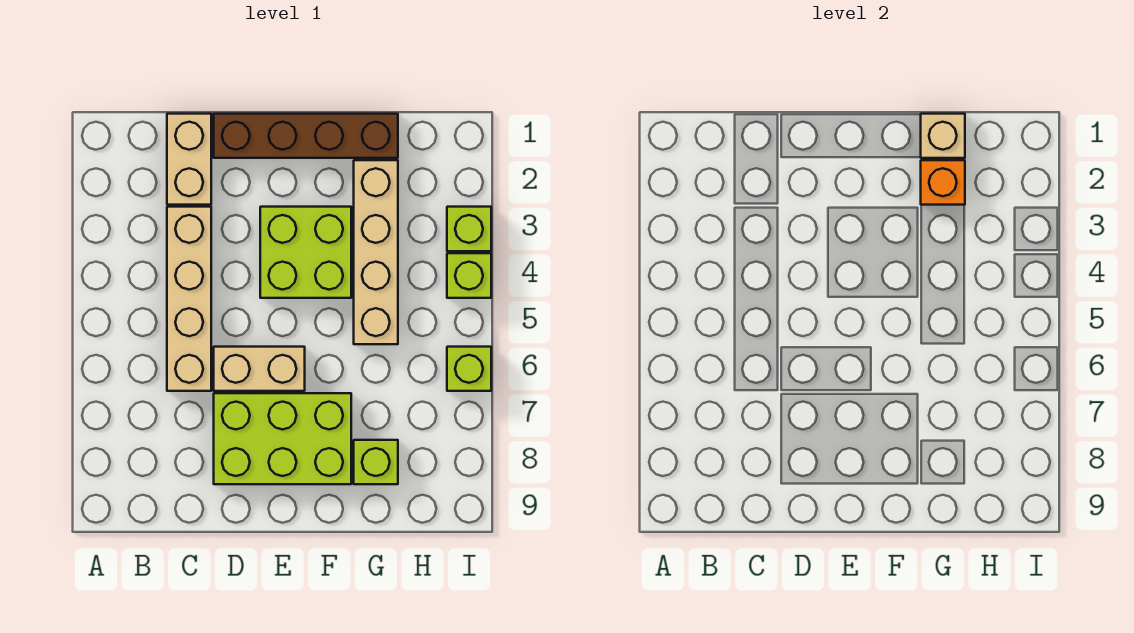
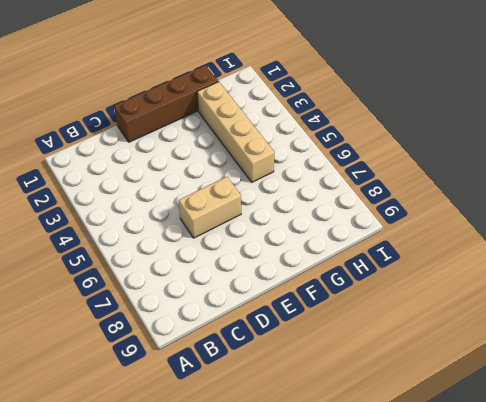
none -> tan brick C1:C2 level 1
none -> tan brick C3:C6 level 1
none -> lime brick D7:F8 level 1

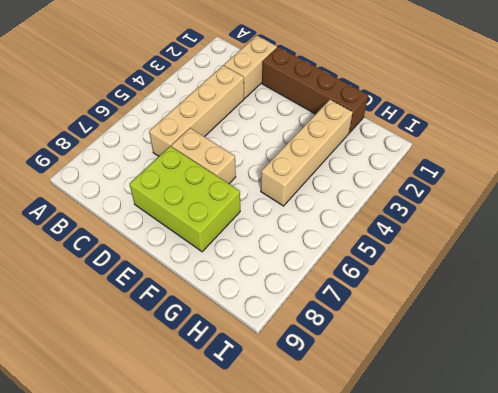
none -> lime brick E3:F4 level 1
none -> lime brick G8 level 1
none -> lime brick I3 level 1

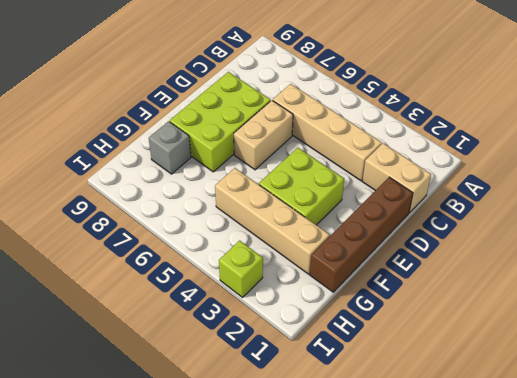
grey brick G8 level 1 -> lime brick G8 level 1
none -> lime brick I4 level 1
none -> lime brick I6 level 1
none -> tan brick G1 level 2

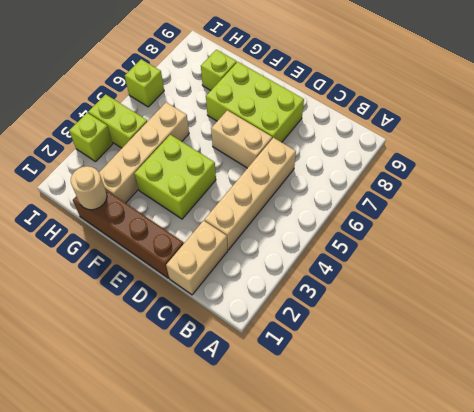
tan round brick G1 level 2 -> tan brick G1 level 2
lime brick H4:I4 level 1 -> lime brick I4 level 1
none -> orange brick G2 level 2

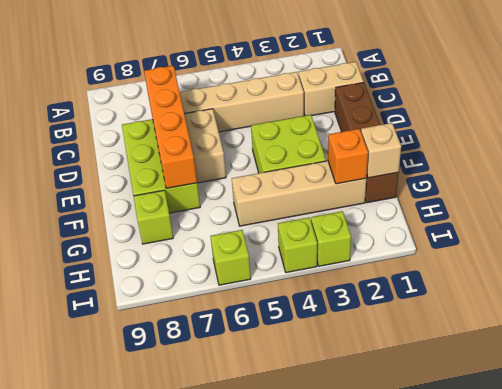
orange brick C7:F7 level 2 -> none

